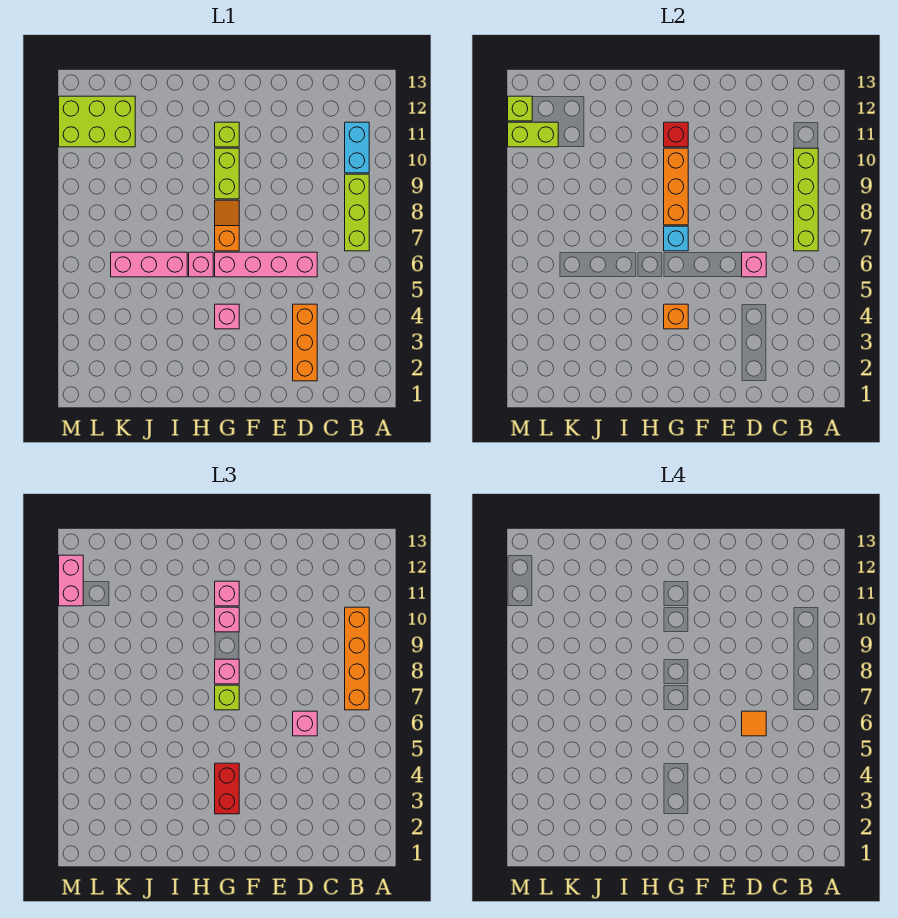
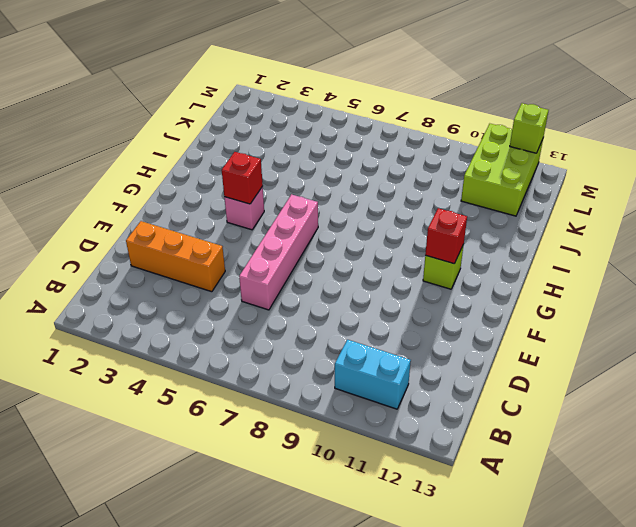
red brick G4 level 2 -> orange brick G4 level 2
none -> lime brick B7:B9 level 1
none -> orange slope G7:G8 level 1 top 7
none -> lime brick G9:G10 level 1

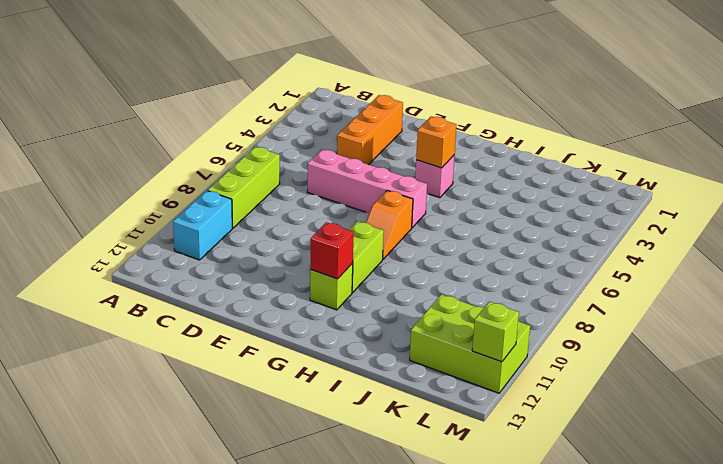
none -> pink brick H6 level 1
none -> pink brick I6:K6 level 1
none -> lime brick B7:B10 level 2

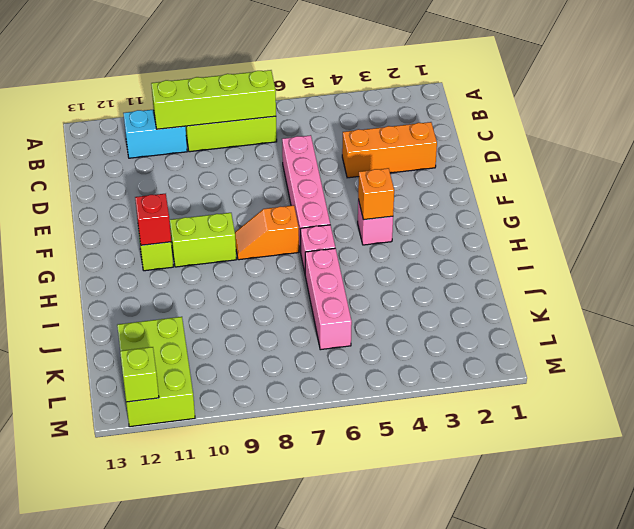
none -> pink brick D6 level 2
none -> cyan brick G7 level 2
none -> orange brick G8:G10 level 2

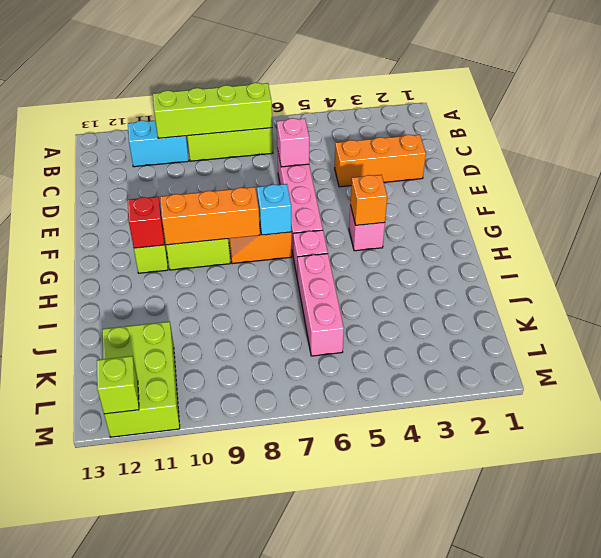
none -> lime brick L11:M11 level 2
none -> orange brick B7:B10 level 3
none -> pink brick D6 level 3

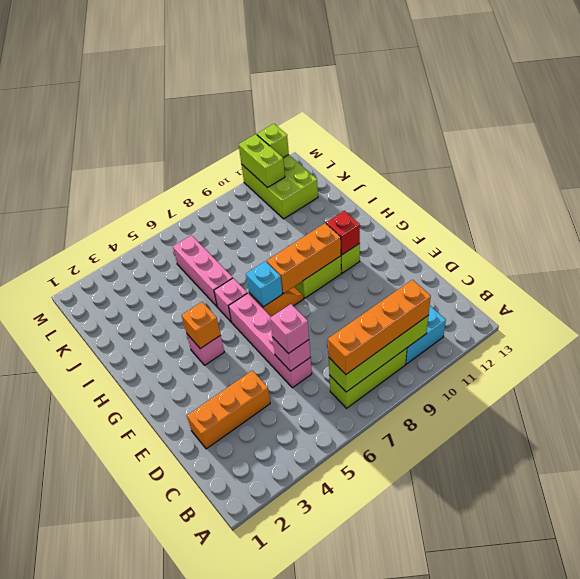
none -> red brick G3:G4 level 3
none -> lime brick G7 level 3
none -> pink brick G8 level 3

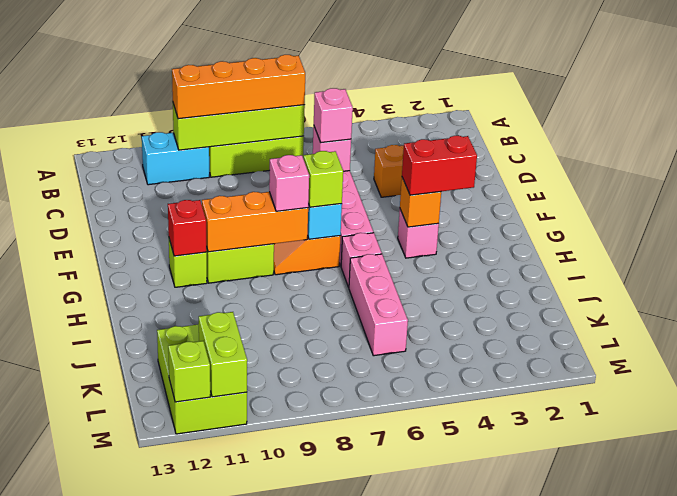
none -> pink brick G10 level 3
none -> pink brick G11 level 3
none -> pink brick M11:M12 level 3

